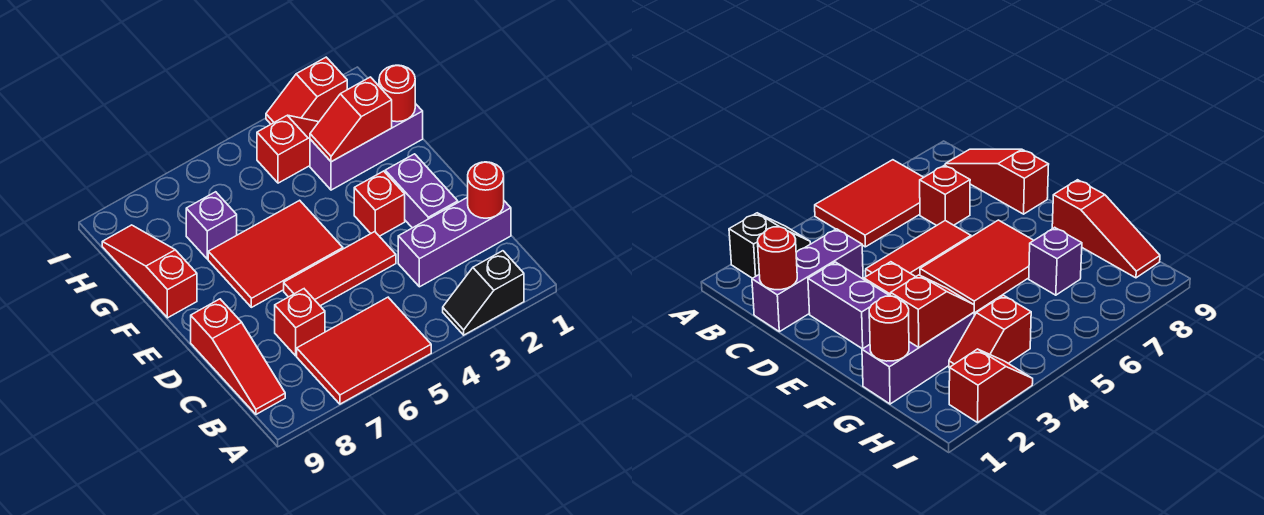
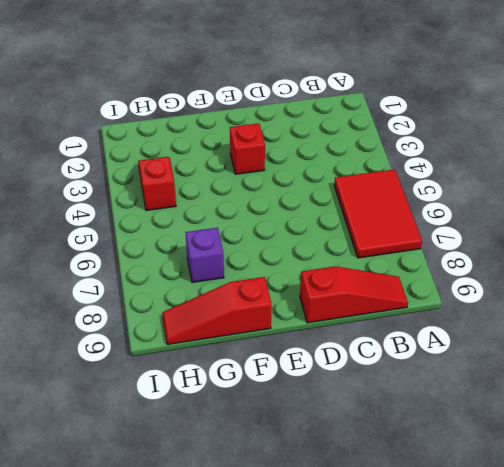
none -> black slope A2:A3 level 1 top 2
none -> purple brick C1:C3 level 1
none -> red brick C7 level 1

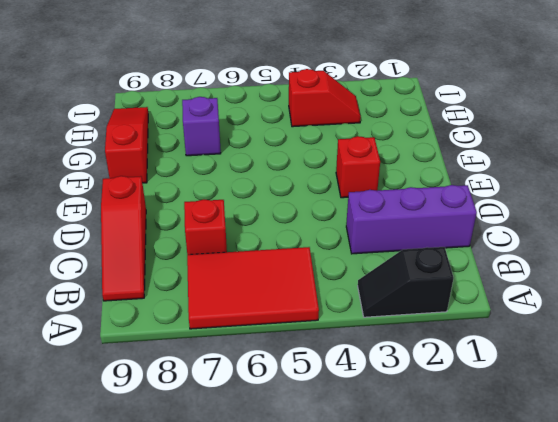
none -> purple brick D2:E2 level 1
none -> red tile D4:D6 level 1
none -> red tile E5:F7 level 1

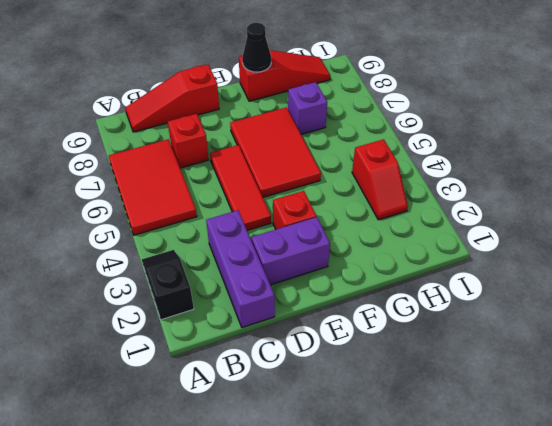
black cone F9 level 2 -> none
none -> purple brick G1:G3 level 1
none -> red slope I2:I3 level 1 top 2
none -> red round brick C1 level 2

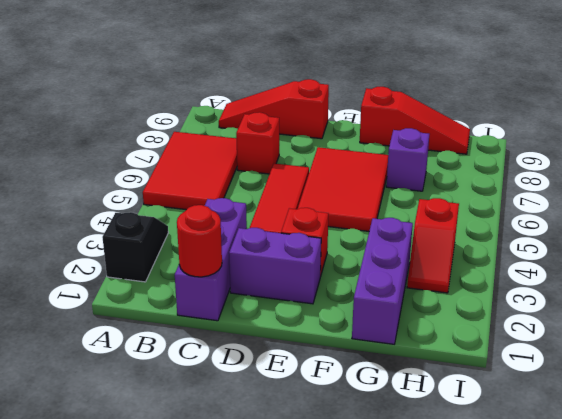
none -> red slope I2:I3 level 1 top 2
none -> red round brick G1 level 2
none -> red slope G2:G3 level 2 top 2

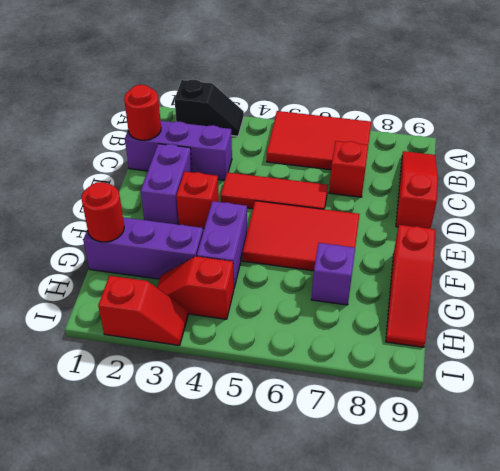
purple brick F4:G4 level 1 -> none
none -> red slope G2:G3 level 2 top 2

